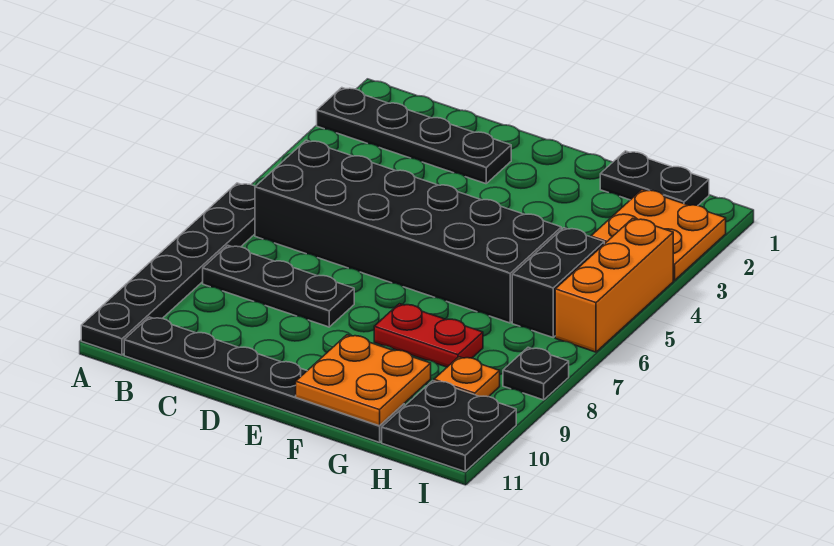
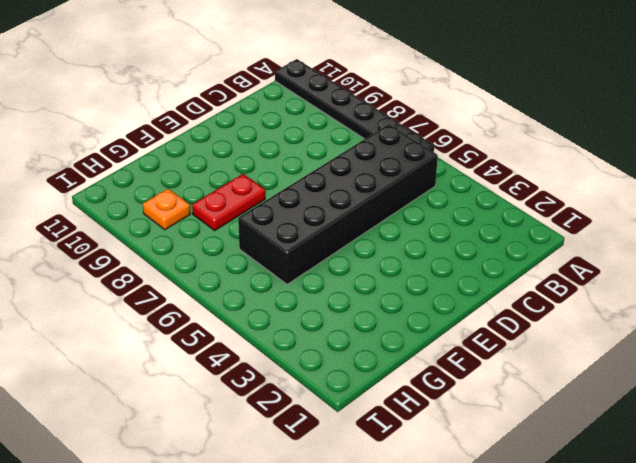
none -> black plate A2:D2 level 1
none -> black plate B8:D8 level 1
none -> black plate B11:G11 level 1

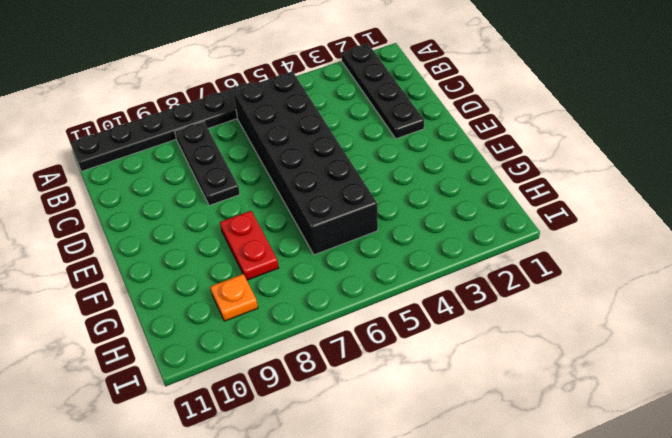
none -> black plate B11:G11 level 1
none -> black plate G1:H1 level 1
none -> orange plate H2:I3 level 1

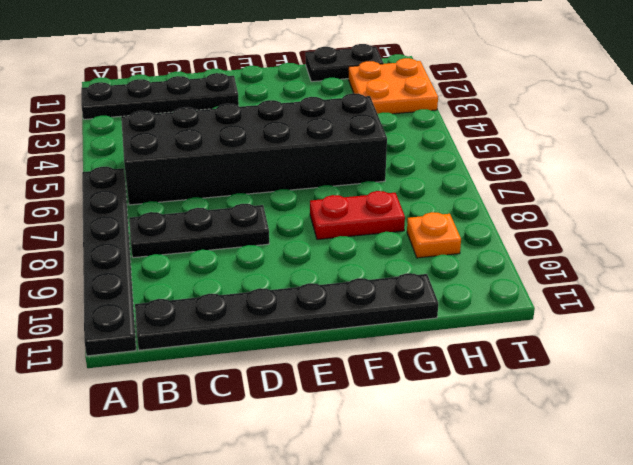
none -> black brick H5:H6 level 1
none -> black plate H10:I11 level 1
none -> orange brick I4:I6 level 1

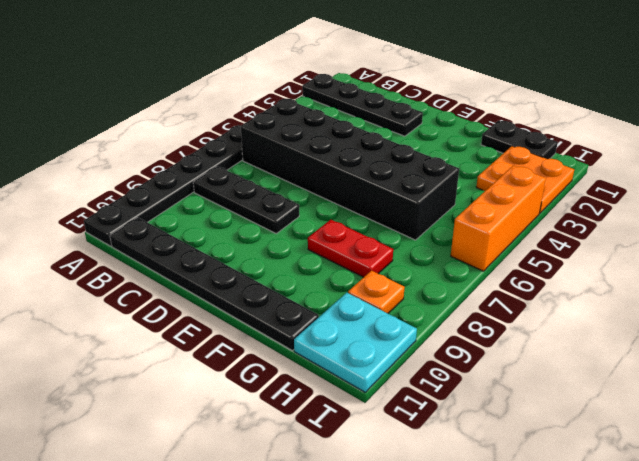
cyan plate H10:I11 level 1 -> black plate H10:I11 level 1
none -> black brick H5:H6 level 1
none -> black plate I8 level 1
none -> orange plate F10:G11 level 2

